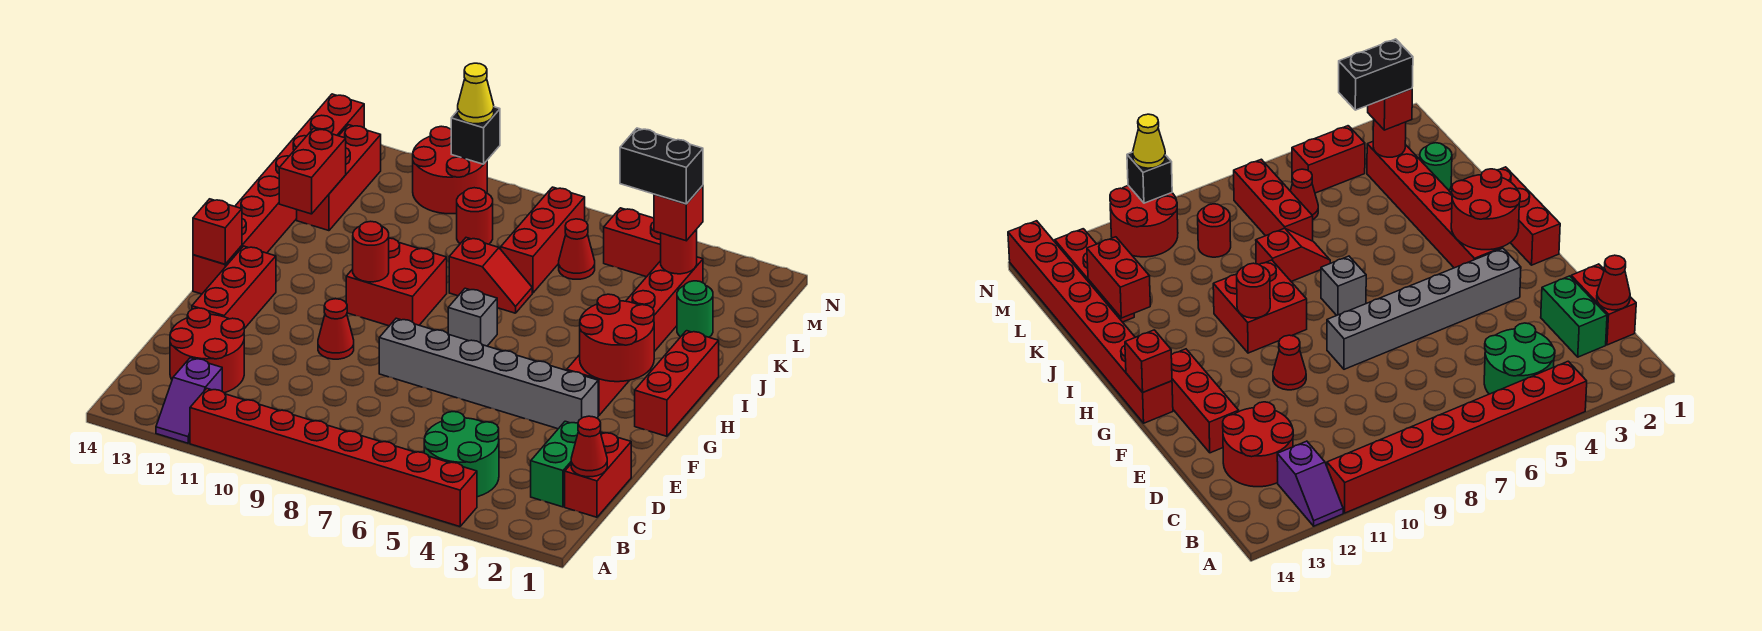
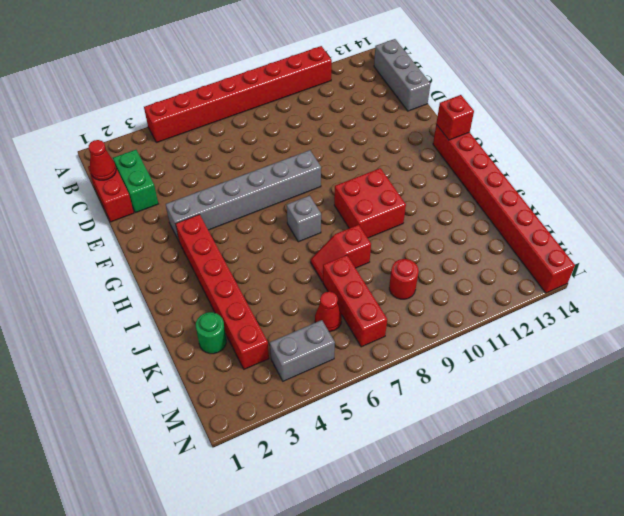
grey brick B14:D14 level 1 -> none
grey brick M4:M5 level 1 -> red brick M4:M5 level 1
none -> purple slope A12:B12 level 1 top B
none -> green round brick B4:C5 level 1
none -> red round brick C12:D13 level 1
none -> red brick E13:G13 level 1

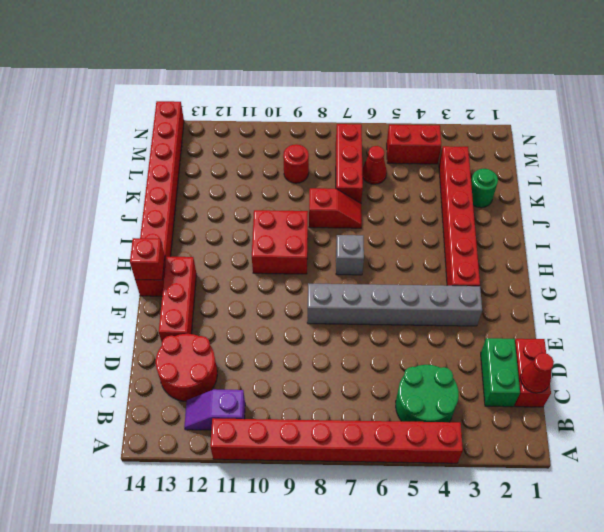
purple slope B11:B12 level 1 top 11 -> purple slope A12:B12 level 1 top B
none -> red cone F10 level 1
none -> red brick G1:I1 level 1
none -> red brick K13:M13 level 1
none -> red round brick M10:N11 level 1

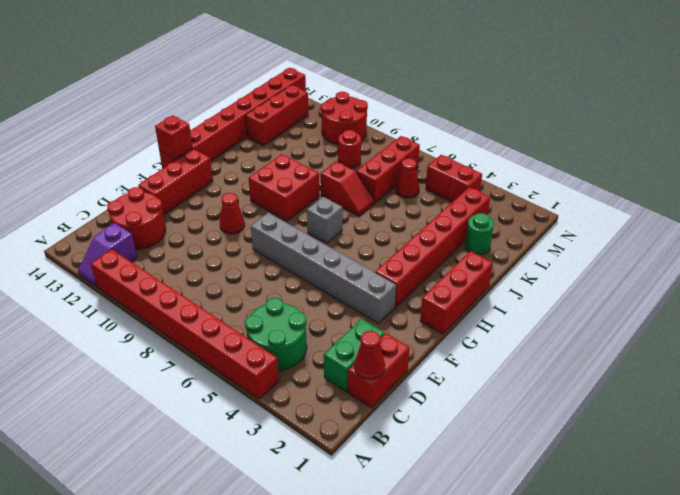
none -> red round brick G2:H3 level 2
none -> red round brick H10 level 2
none -> red brick J13:K13 level 2
none -> red round brick L3 level 2

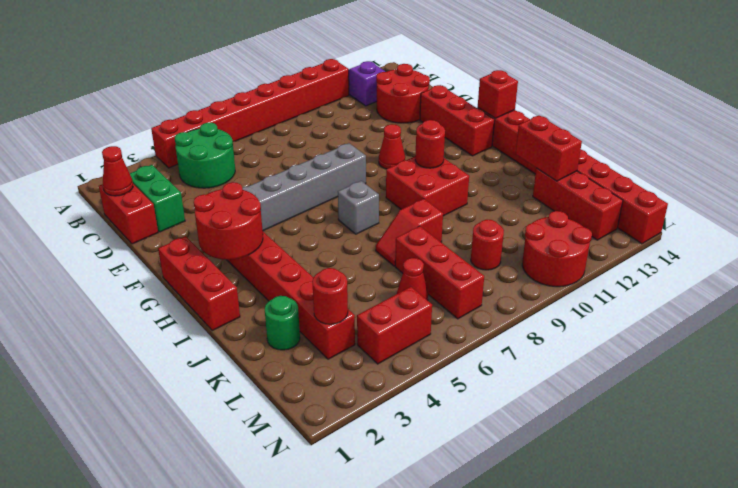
none -> black brick N10 level 2
none -> red brick L3 level 3
none -> yellow cone N10 level 3
none -> black brick L3:L4 level 4

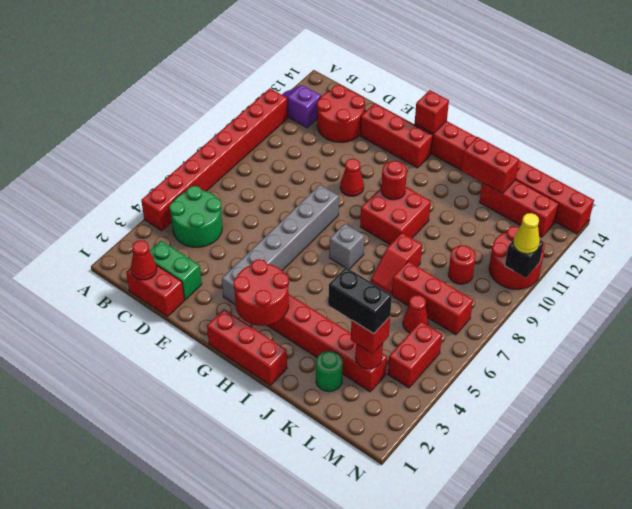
black brick K3:L3 level 4 -> black brick L3:L4 level 4

